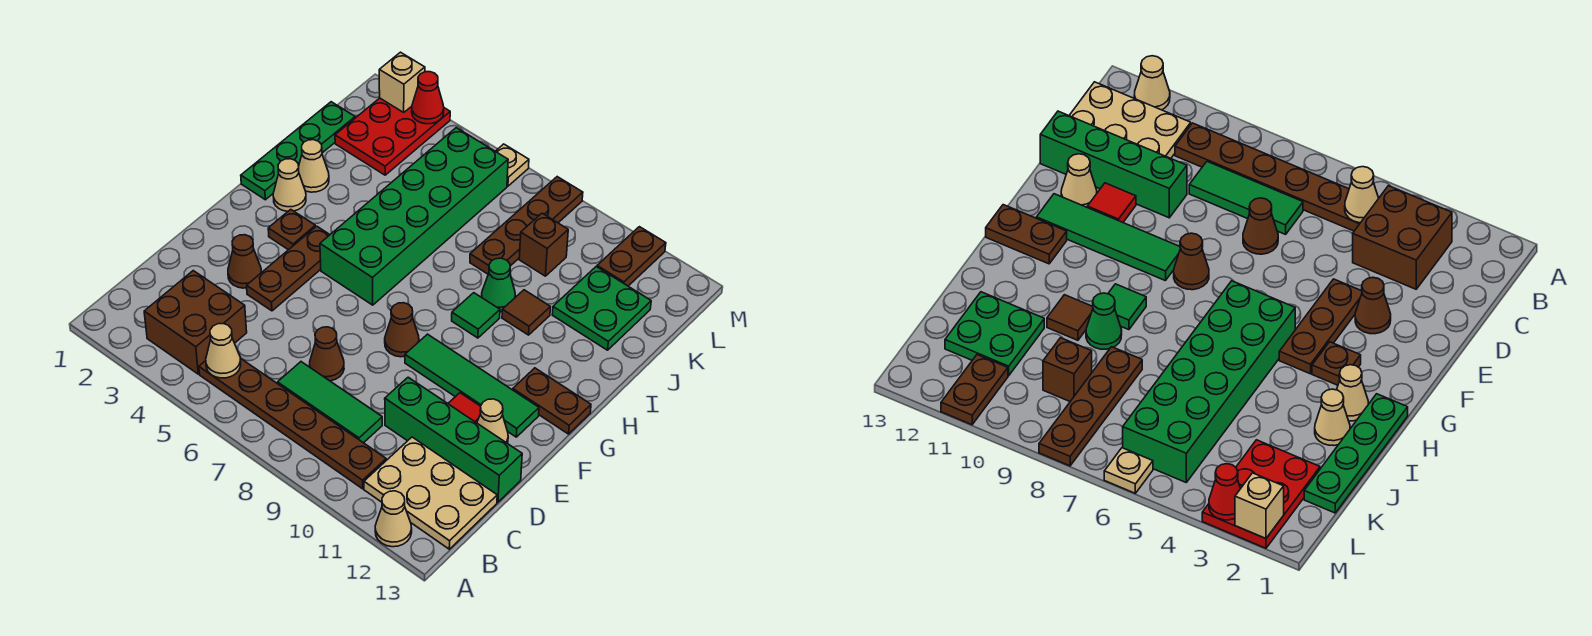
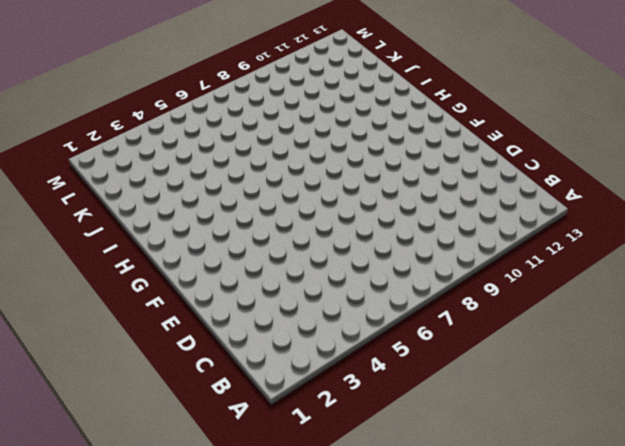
none -> tan cone A12 level 1
none -> brown brick B3:C4 level 1
none -> brown plate B5:B10 level 1
none -> tan plate B11:C13 level 1

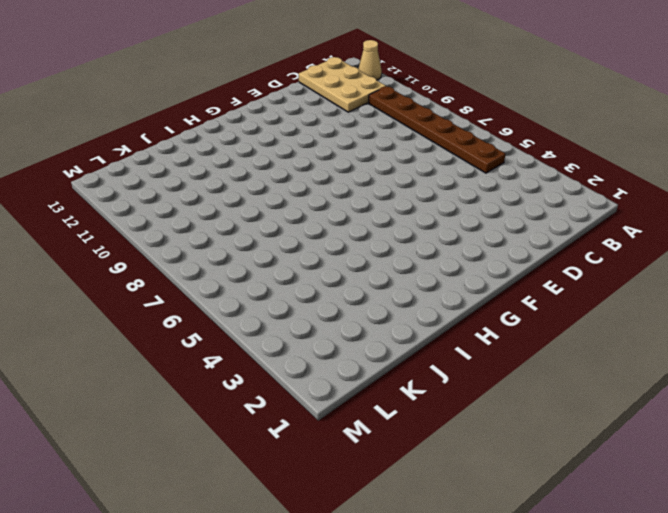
none -> brown brick B3:C4 level 1
none -> green tile C7:C9 level 1
none -> brown cone D7 level 1
none -> green brick D10:D13 level 1

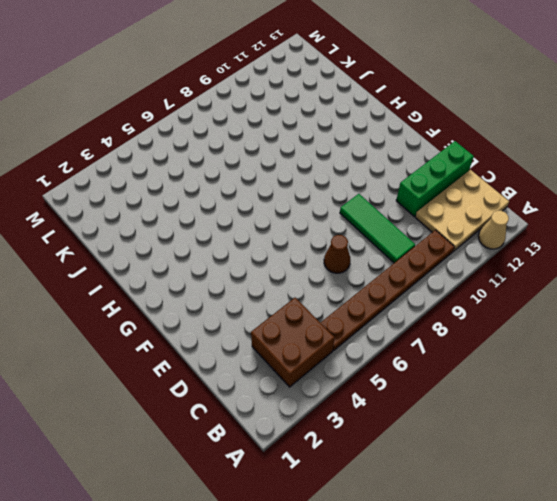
green tile C9:E9 level 1 -> green tile C7:C9 level 1
green brick D11:D13 level 1 -> green brick D10:D13 level 1
none -> brown cone E3 level 1
none -> brown plate E4:G4 level 1
none -> red tile E11 level 1
none -> tan cone E12 level 1

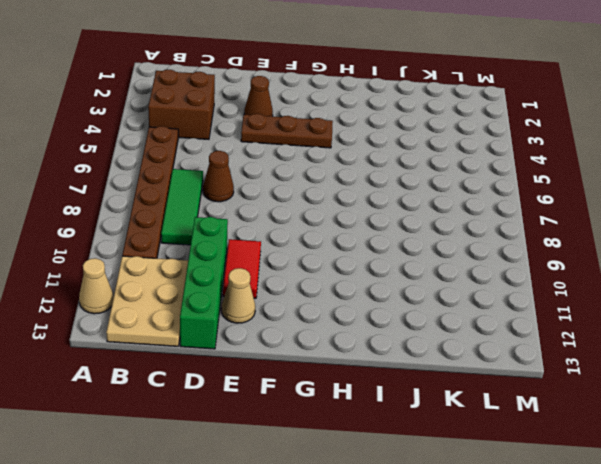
red tile E10:E11 level 1 -> red tile E11 level 1
none -> brown cone F8 level 1
none -> green tile F9:F12 level 1
none -> brown plate G3 level 1
none -> green brick G5:L6 level 1

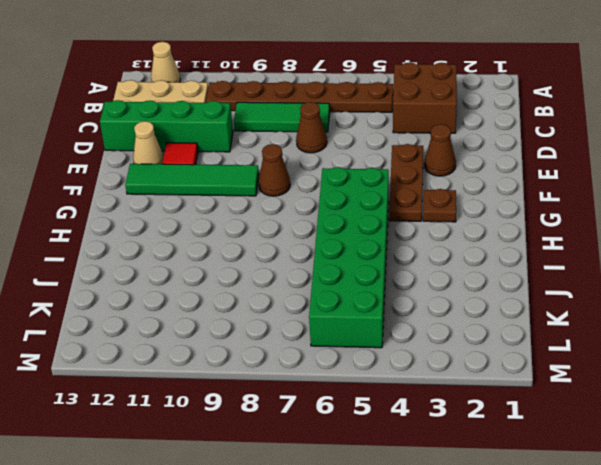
none -> brown plate G12:G13 level 1
none -> green plate H1:K1 level 1
none -> tan cone H2 level 1
none -> green tile H9 level 1

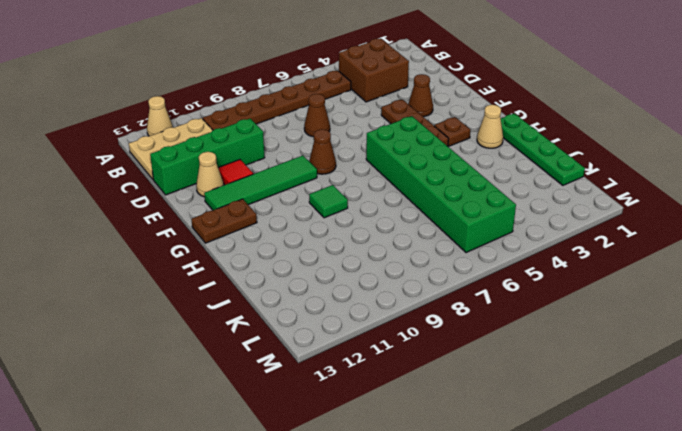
none -> green tile C7:C9 level 1
none -> tan cone I2 level 1
none -> green cone I9 level 1
none -> brown tile I10 level 1

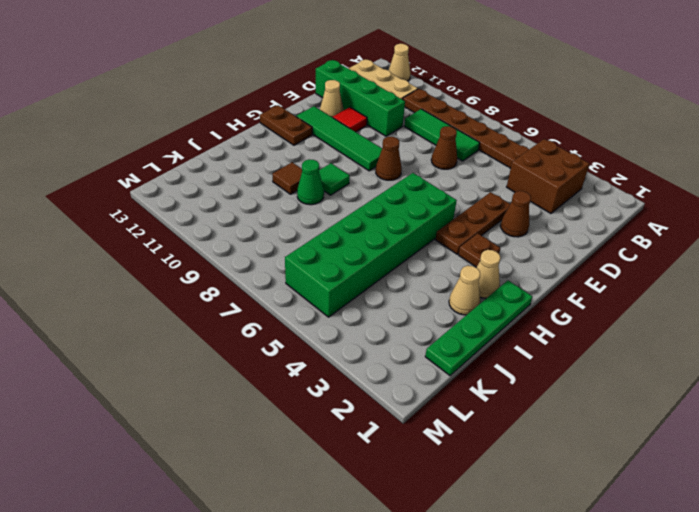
none -> brown plate J8:M8 level 1
none -> green plate J11:K12 level 1
none -> red plate K2:M3 level 1
none -> brown brick K9 level 1

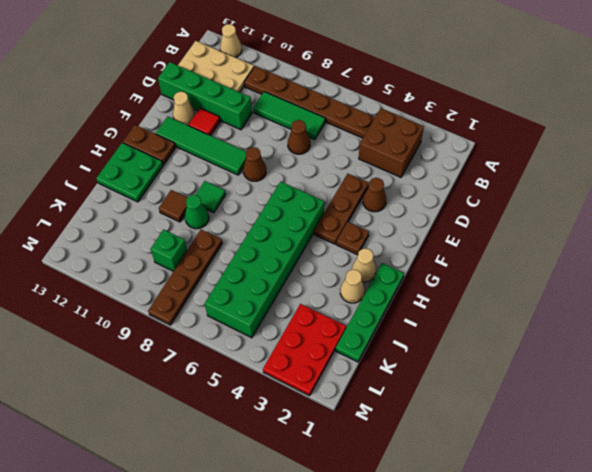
green plate H12:I13 level 1 -> green plate J11:K12 level 1
green brick K9 level 1 -> brown brick K9 level 1
none -> brown plate L11:M11 level 1
none -> tan plate M6 level 1
none -> tan cone B5 level 2
none -> tan brick M2 level 2

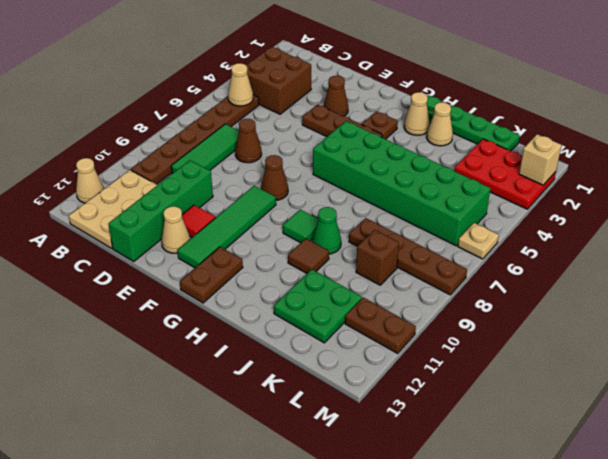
none -> red cone M3 level 2

